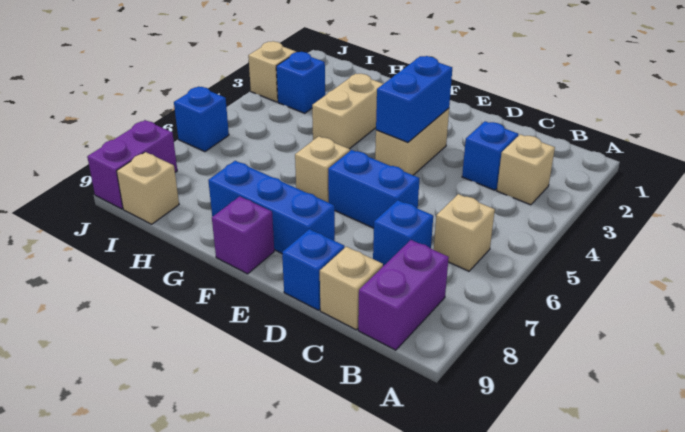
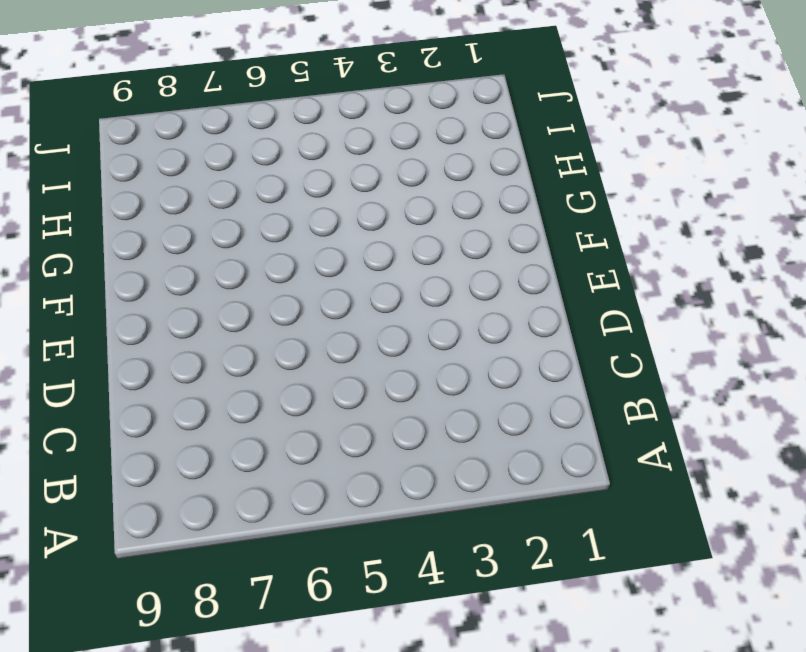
none -> tan brick B3 level 1
none -> tan brick B6 level 1
none -> purple brick B8:B9 level 1

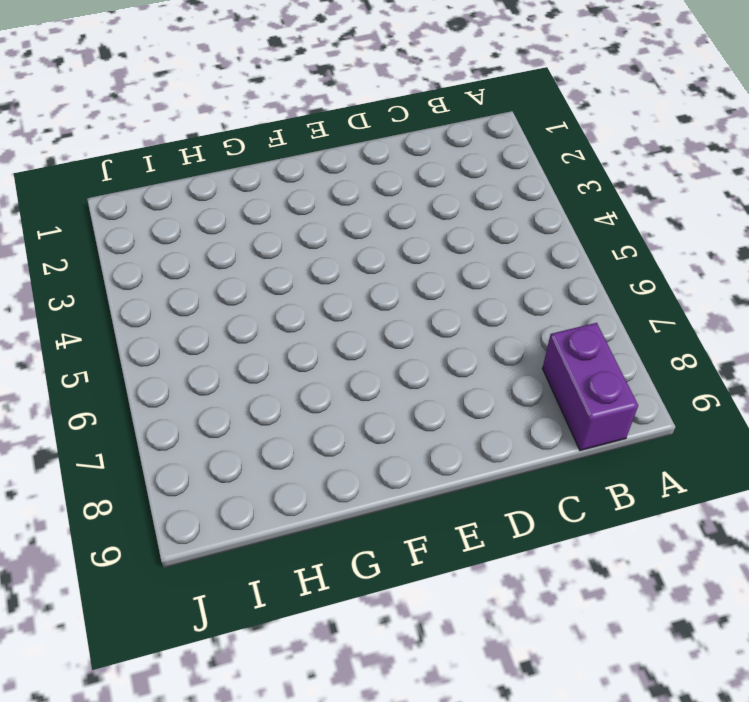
none -> tan brick B3 level 1
none -> tan brick B6 level 1
none -> blue brick C3 level 1

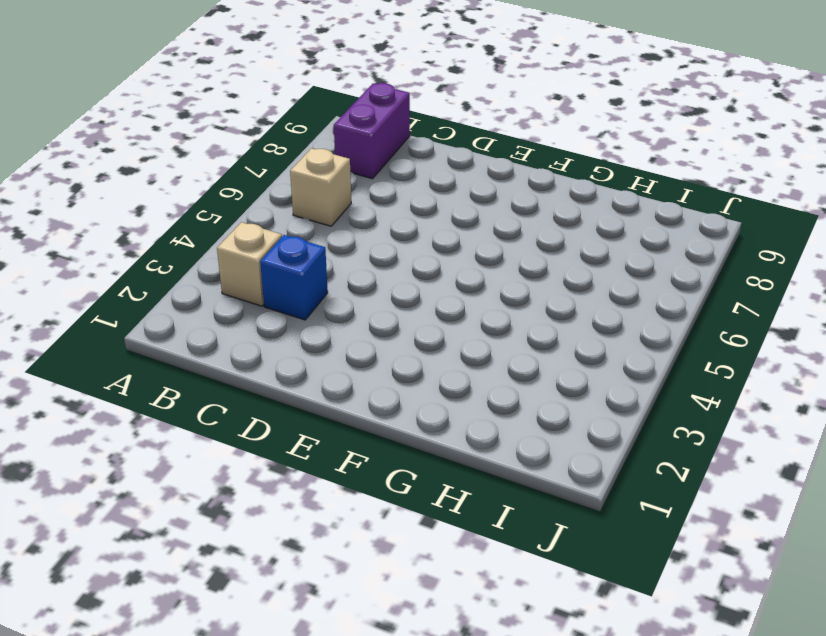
none -> blue brick C7 level 1
none -> tan brick C9 level 1
none -> blue brick D6:E6 level 1

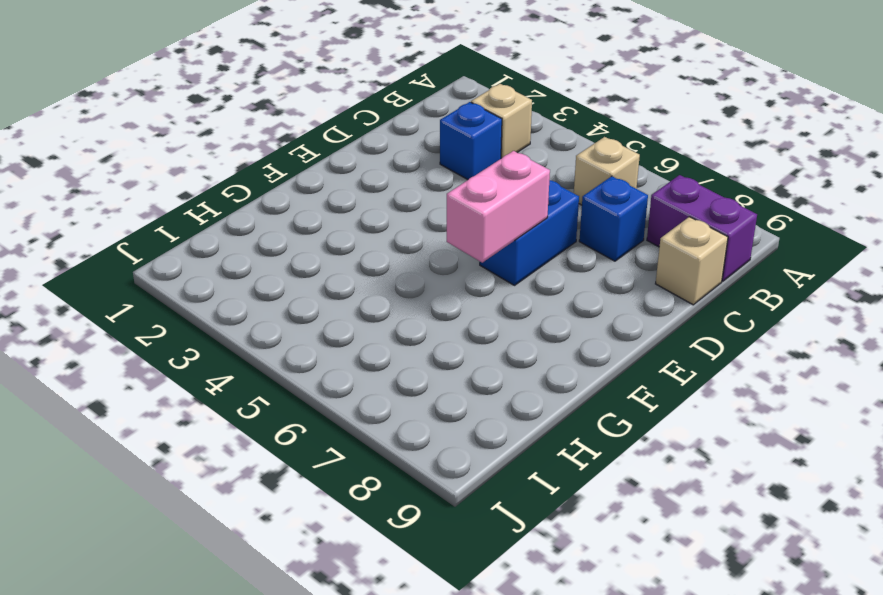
pink brick E6:F6 level 2 -> none
none -> blue brick D9 level 1
none -> tan brick E3:E4 level 1
none -> blue brick E8:G8 level 1

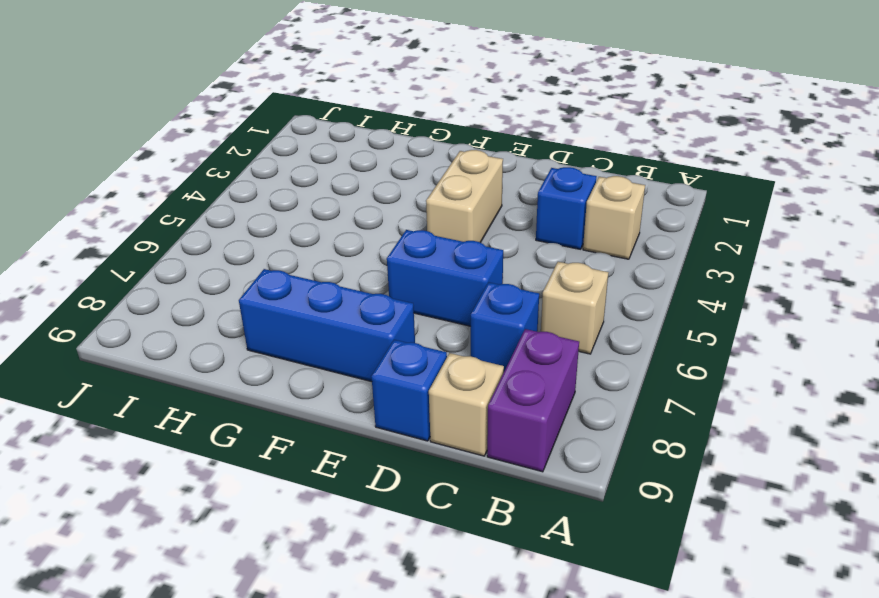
none -> tan brick F6 level 1
none -> purple brick F9 level 1
none -> tan brick G3:G4 level 1

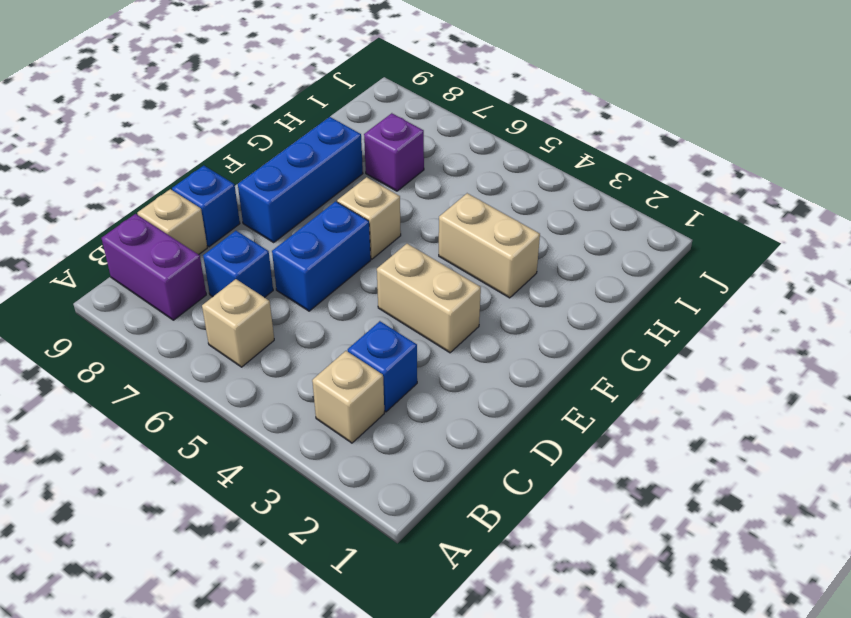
purple brick H7 level 1 -> purple brick F9 level 1
none -> blue brick I3 level 1
none -> tan brick I9 level 1
none -> tan brick J3 level 1

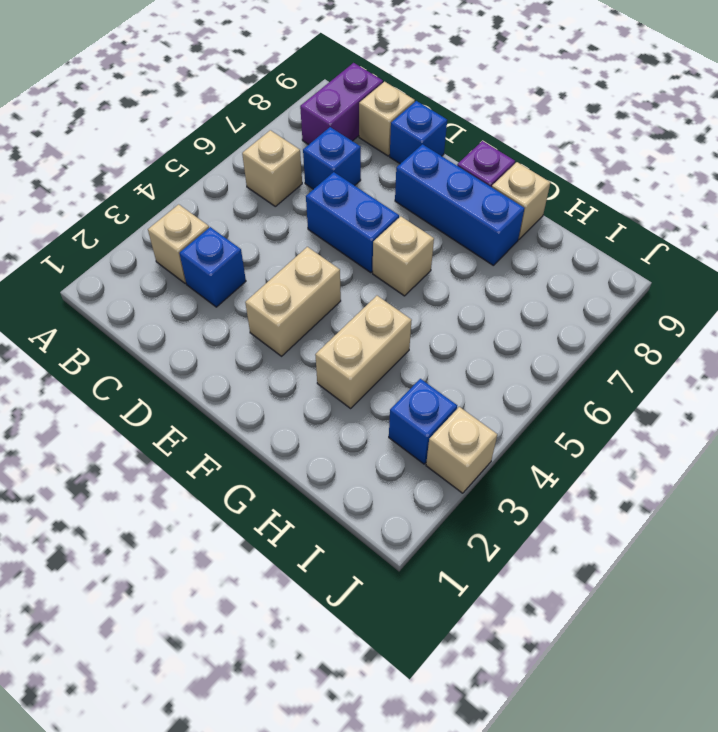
tan brick G9 level 1 -> tan brick I9 level 1
none -> blue brick J6 level 1
none -> purple brick J8:J9 level 1
none -> blue brick E3:E4 level 2

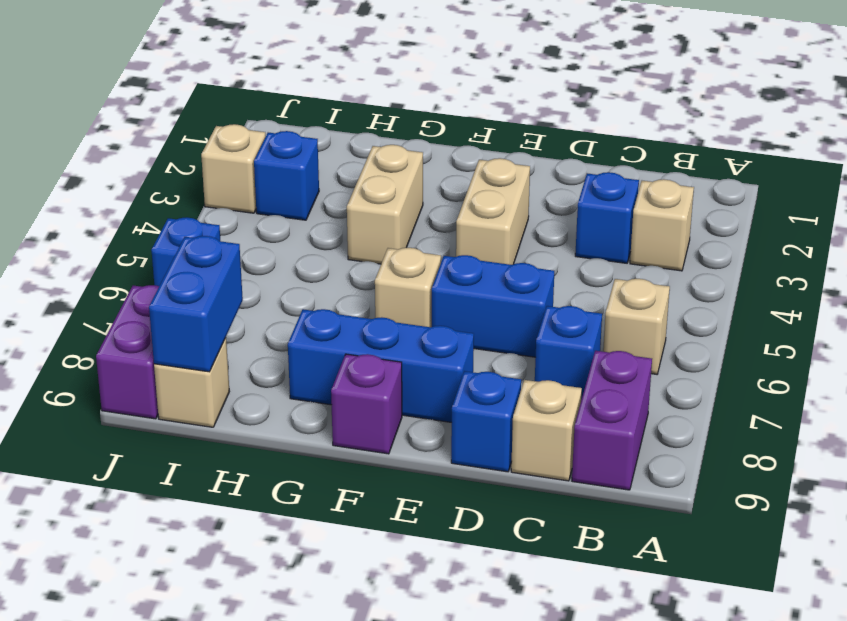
blue brick I8:I9 level 2 -> blue brick E3:E4 level 2

